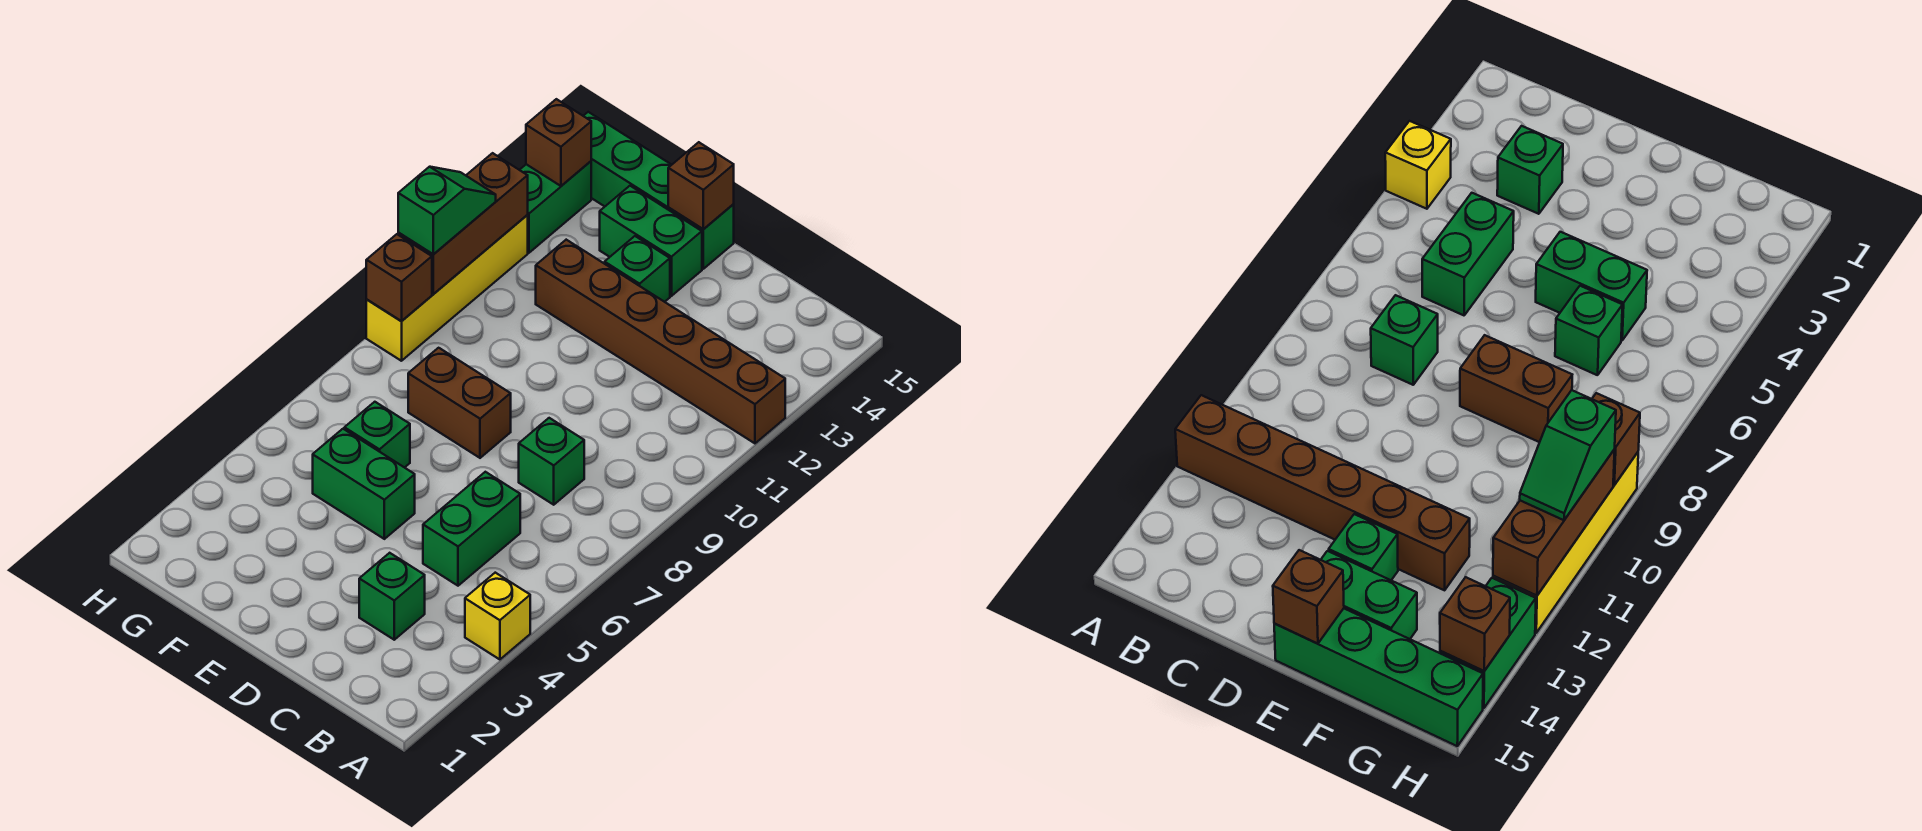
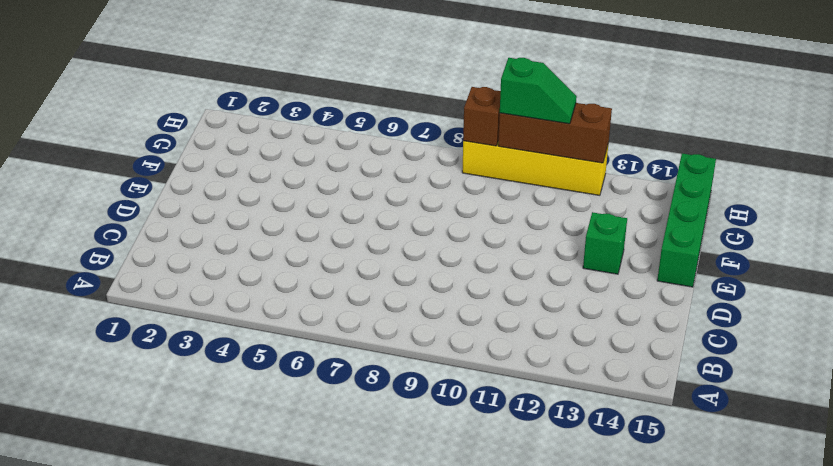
none -> yellow brick A4 level 1
none -> brown brick A12:F12 level 1
none -> green brick C3 level 1

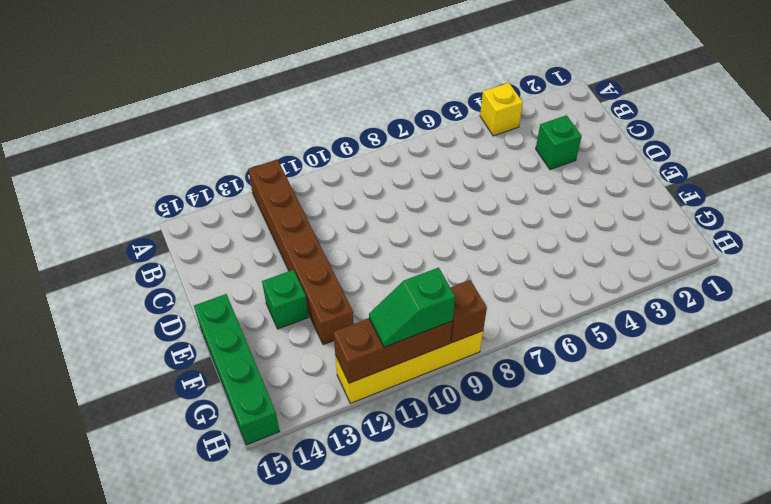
none -> green brick C5:C6 level 1
none -> green brick C8 level 1
none -> green brick E5:F5 level 1

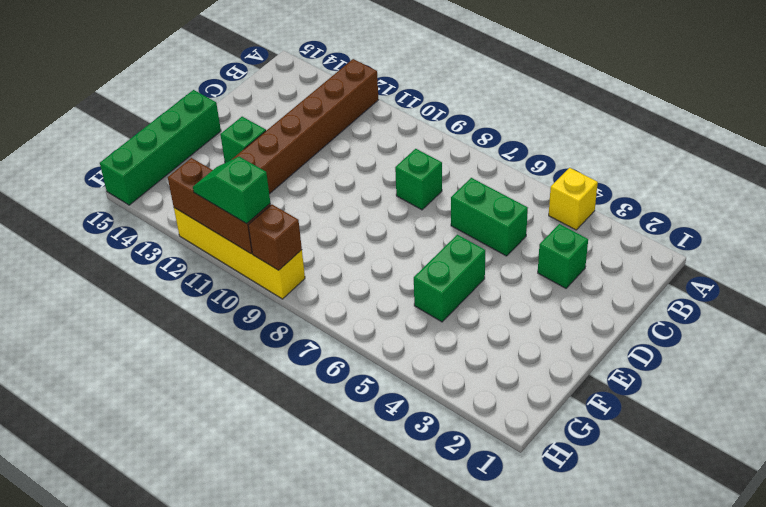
none -> brown brick E8:F8 level 1
none -> green brick E14:F14 level 1
none -> green brick F6 level 1

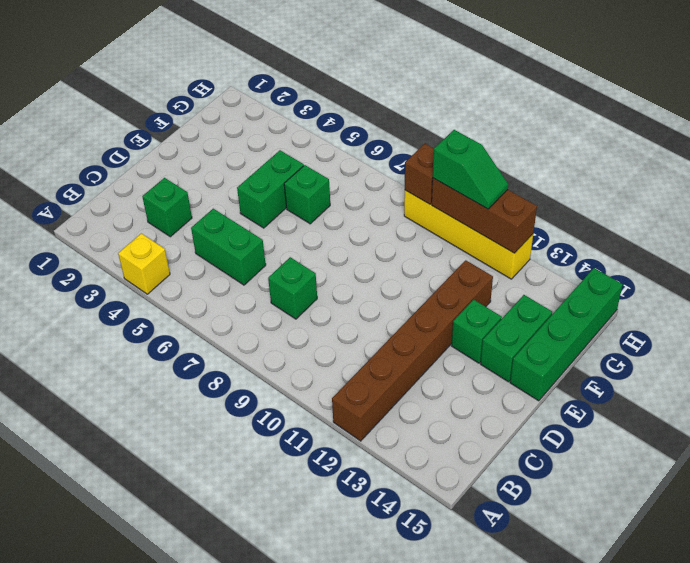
none -> brown brick E8:F8 level 1
none -> green brick H13:H14 level 1
none -> brown brick E15 level 2

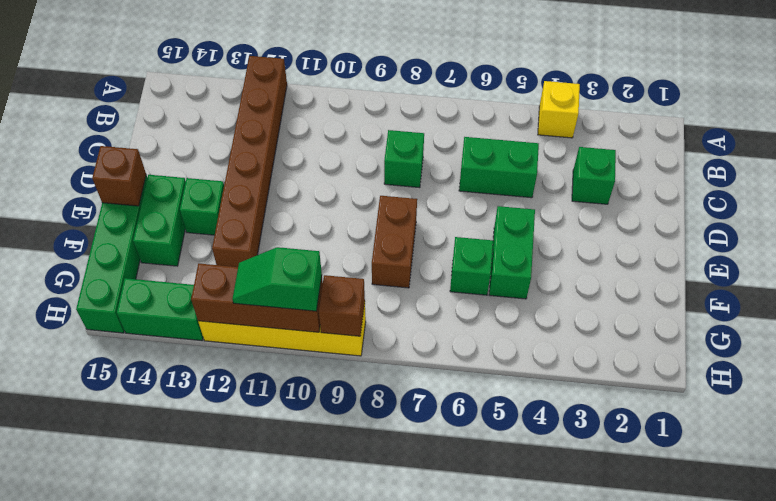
none -> brown brick H14 level 2

